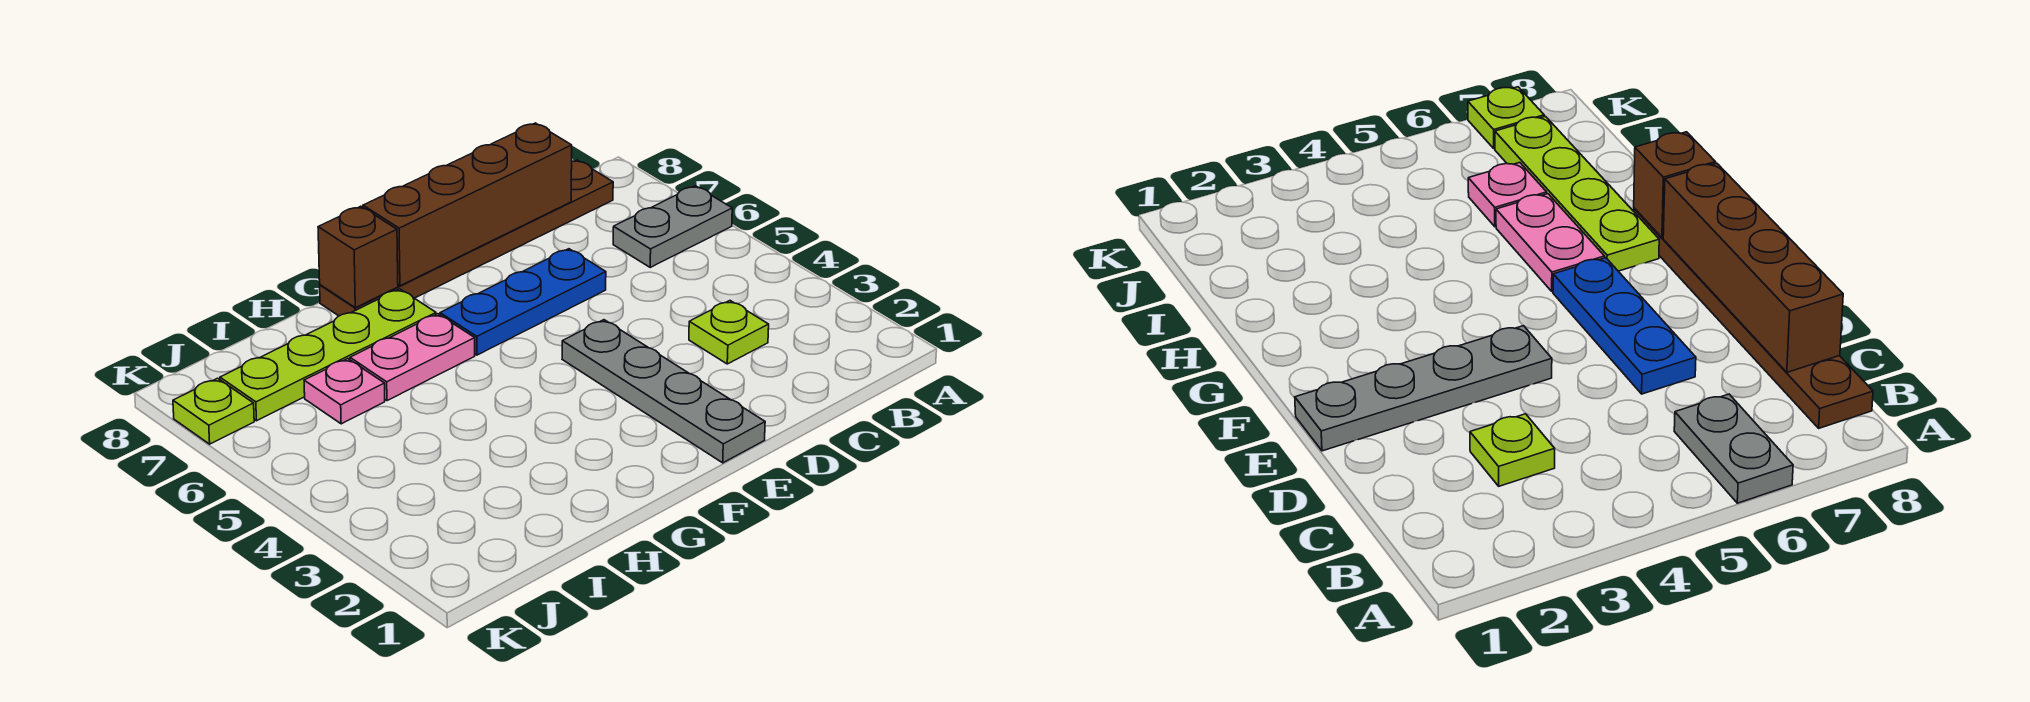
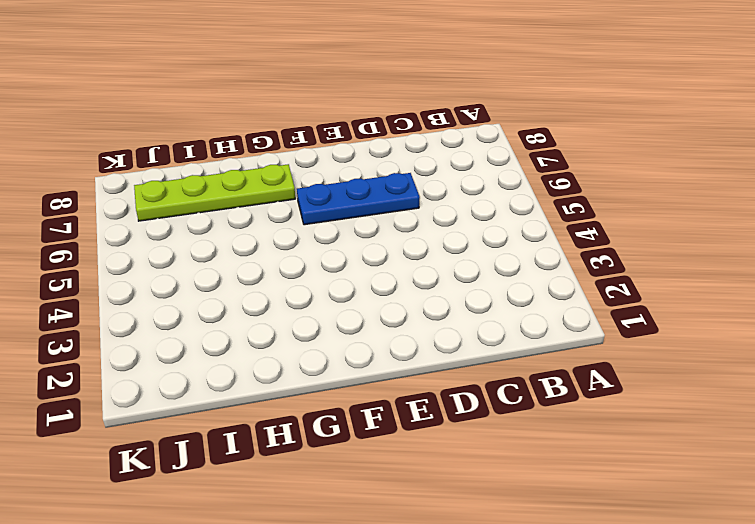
none -> grey plate A6:B6 level 1
none -> brown plate B8:G8 level 1

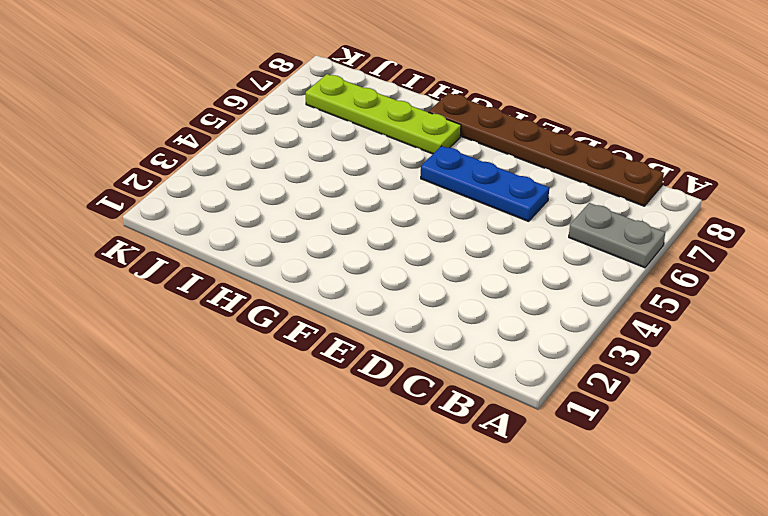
none -> lime plate C3 level 1
none -> grey plate E1:E4 level 1

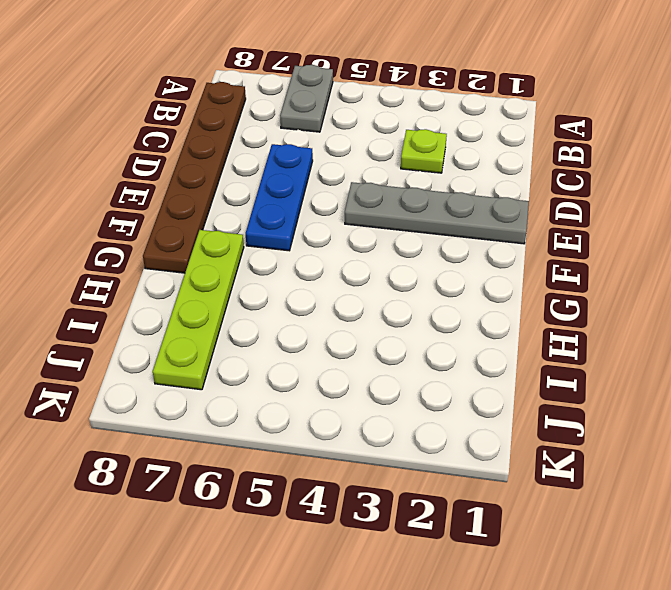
none -> pink plate G6:H6 level 1
none -> pink plate I6 level 1

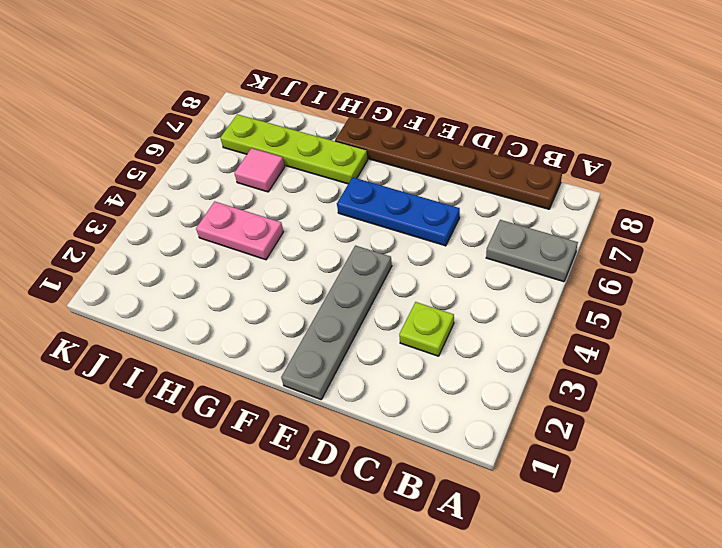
pink plate H4:I4 level 1 -> pink plate G6:H6 level 1
pink tile I6 level 1 -> pink plate I6 level 1
none -> lime plate K7 level 1
none -> brown brick C8:F8 level 2

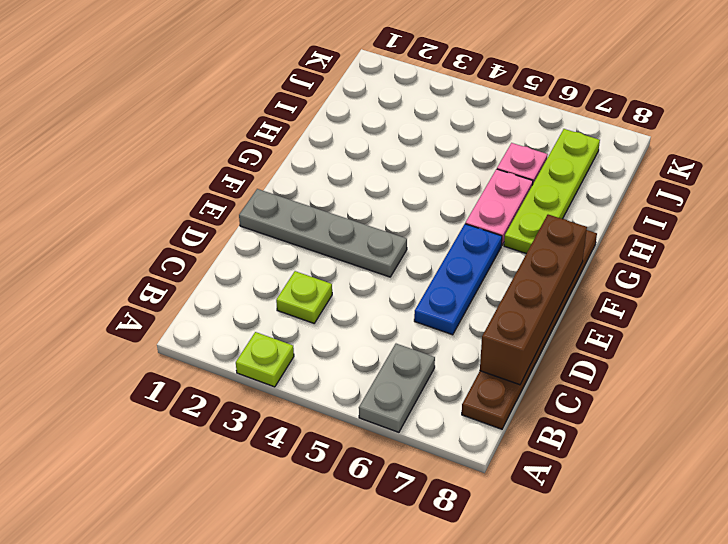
lime plate A3 level 1 -> lime plate K7 level 1
none -> brown brick G8 level 2

